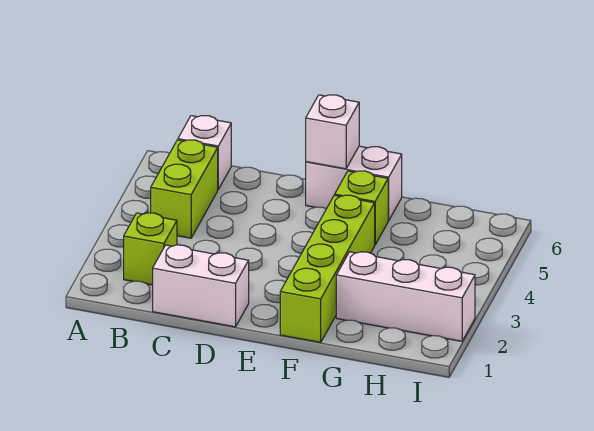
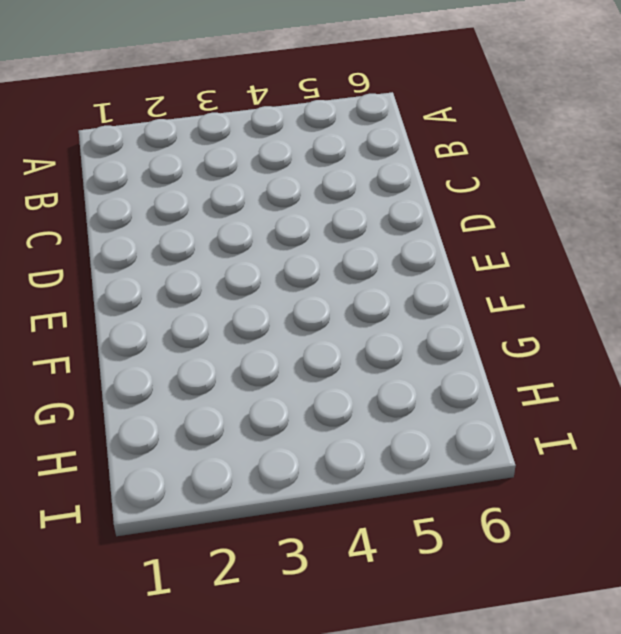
none -> lime brick B2 level 1
none -> lime brick B4:B5 level 1

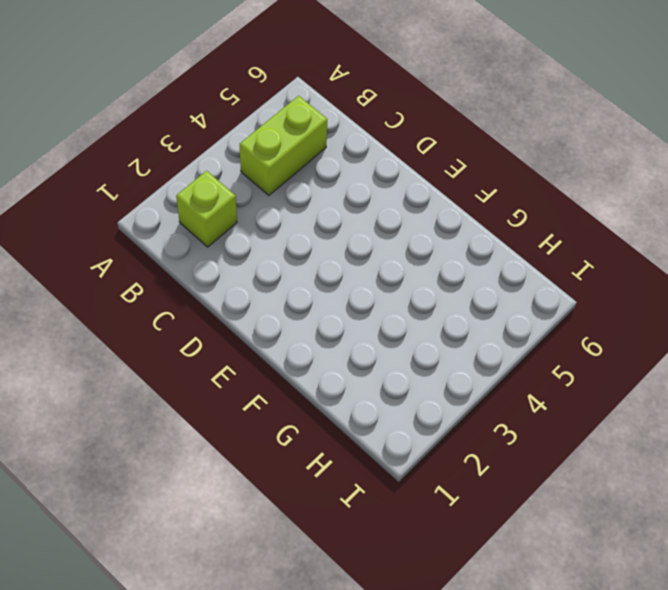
none -> white brick B6 level 1
none -> white brick C1:D1 level 1

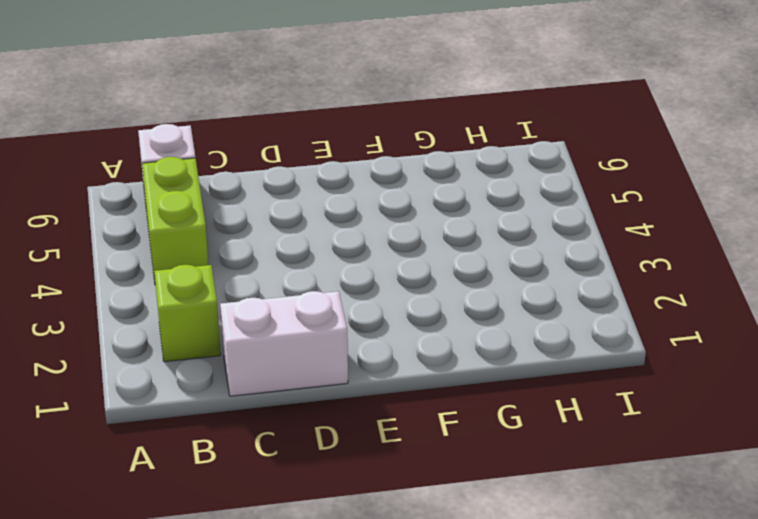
none -> white brick E6:F6 level 1
none -> lime brick F1:F4 level 1

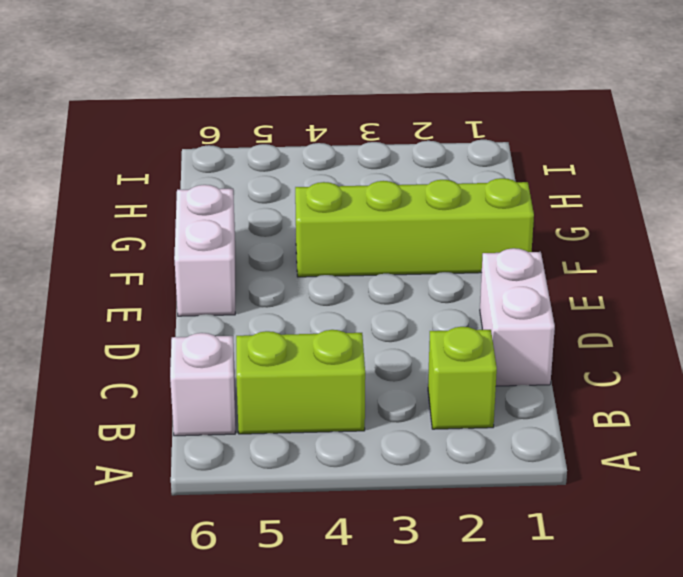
none -> lime brick F5 level 1
none -> white brick G2:I2 level 1

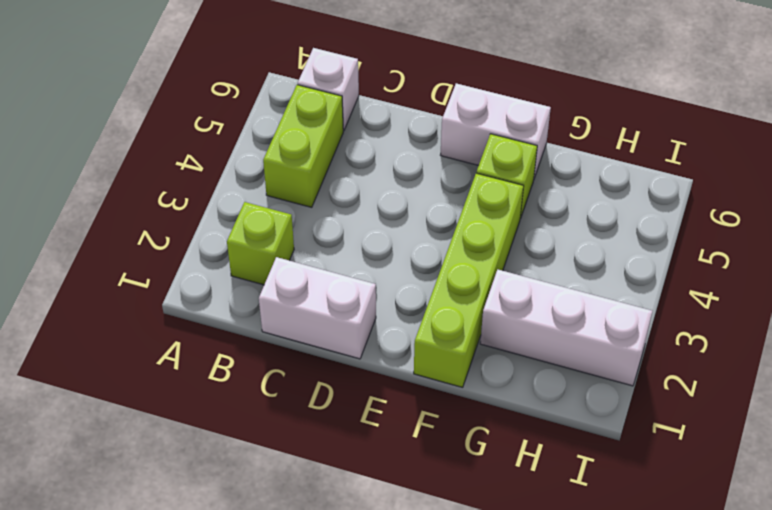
none -> white brick E6 level 2

